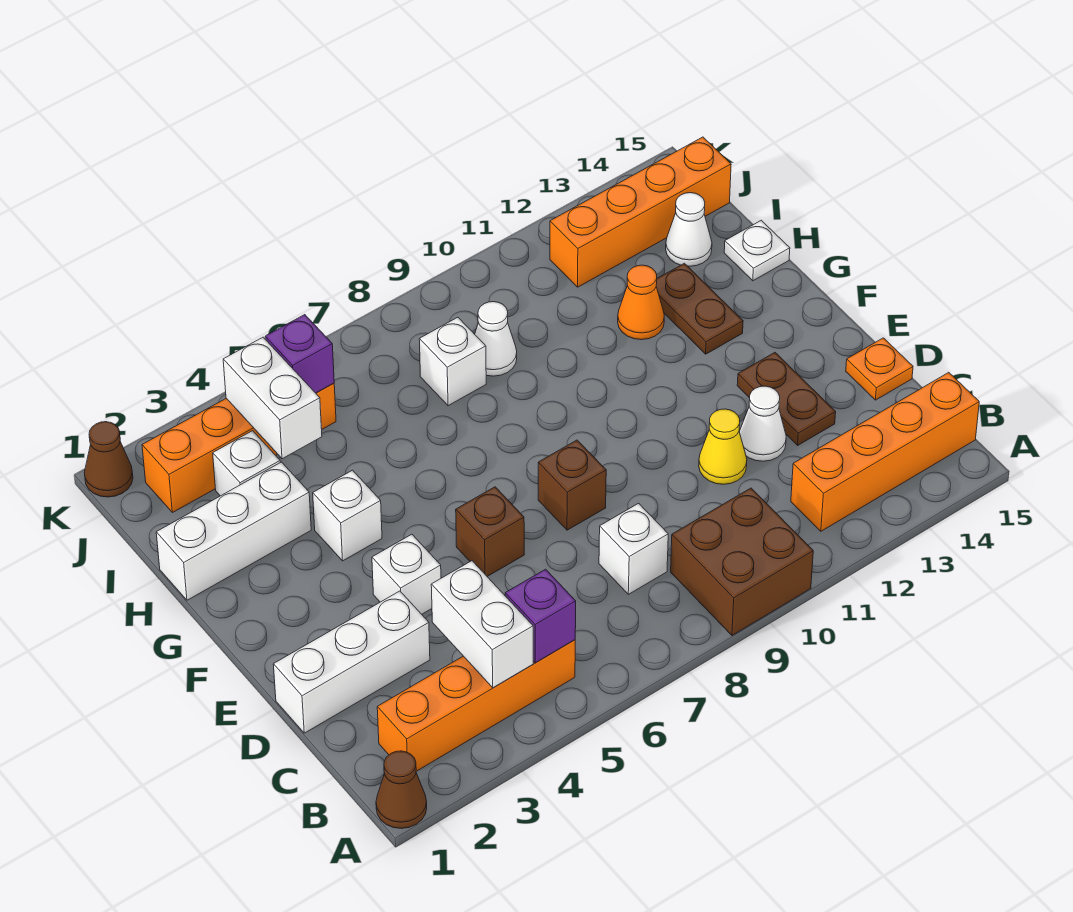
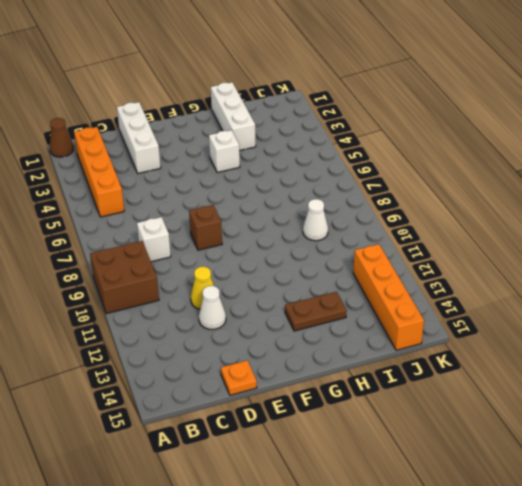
none -> orange brick B12:B15 level 1
none -> brown plate D13:E13 level 1
none -> white brick E4 level 1

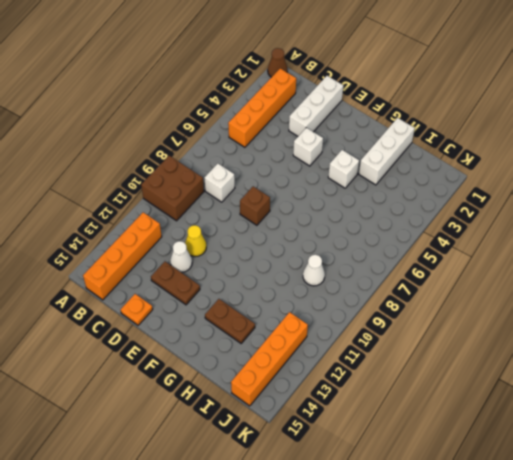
none -> brown brick E6 level 1
none -> orange cone H12 level 1
none -> white plate H15 level 1

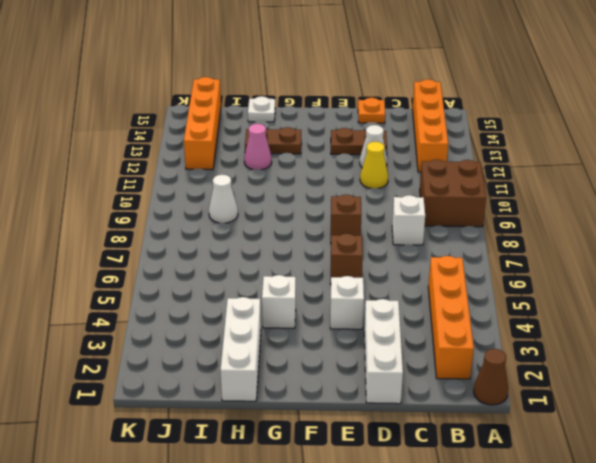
pink cone H12 level 1 -> orange cone H12 level 1
none -> white brick I3 level 1
none -> white brick I8 level 1
none -> white cone I14 level 1

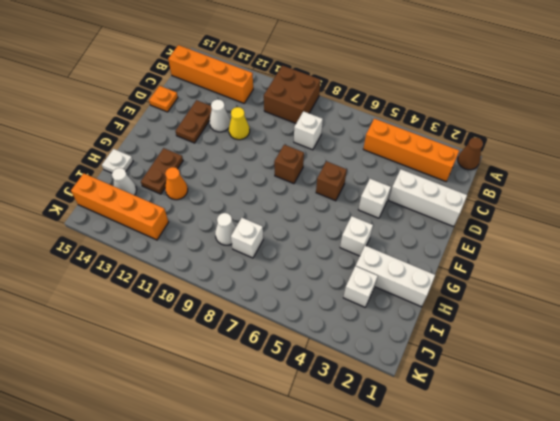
none -> orange brick J2:J5 level 1
none -> brown cone K1 level 1
none -> white brick B4:C4 level 2

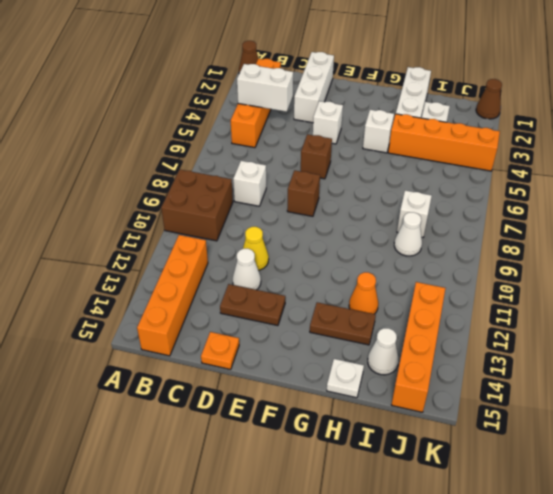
orange brick H4:K4 level 1 -> orange brick J2:J5 level 1
none -> purple brick B5 level 2
none -> white brick I4:J4 level 2
none -> purple brick J5 level 2

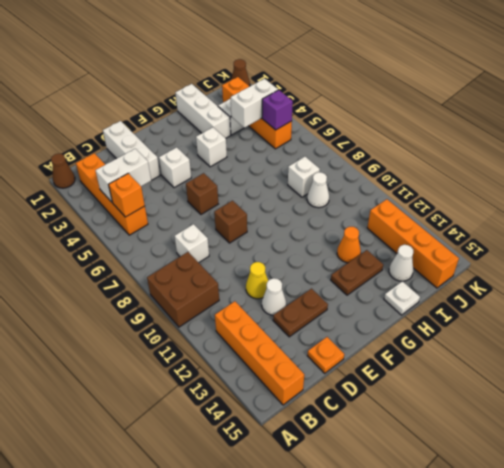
orange brick B5 level 2 -> purple brick B5 level 2

